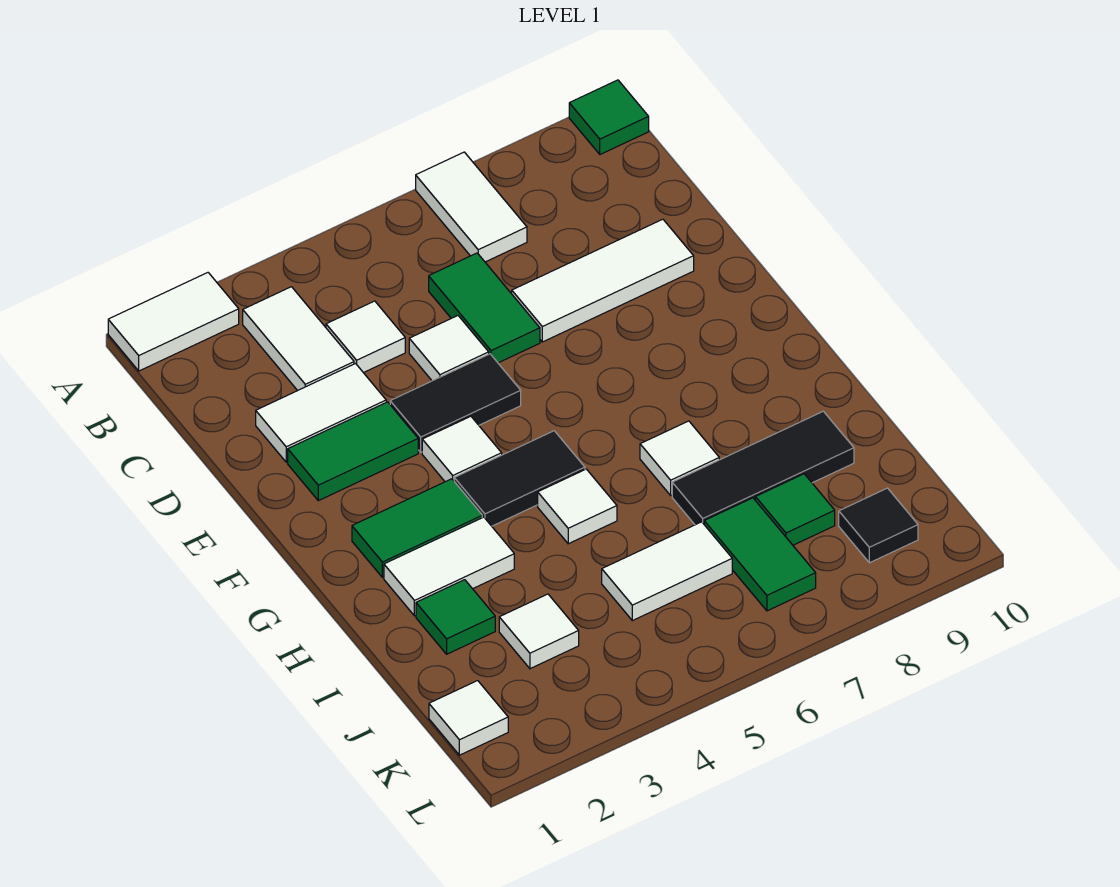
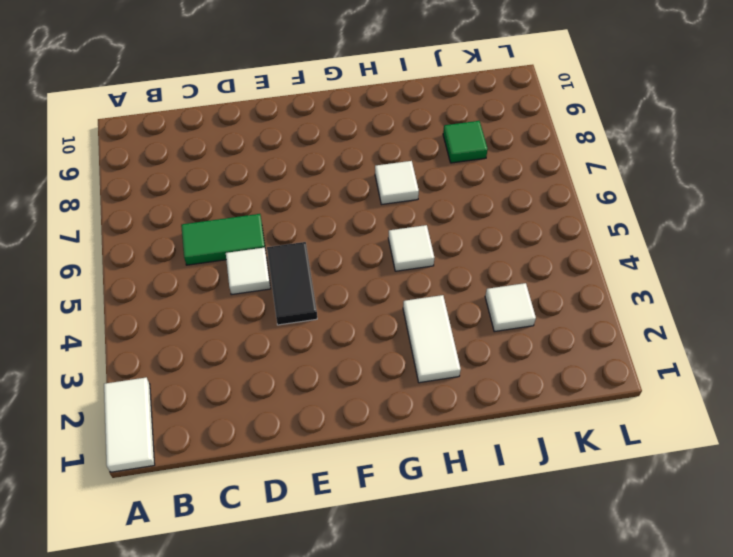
none -> white tile A7:B7 level 1
none -> green tile A10 level 1
none -> white tile B3:C3 level 1

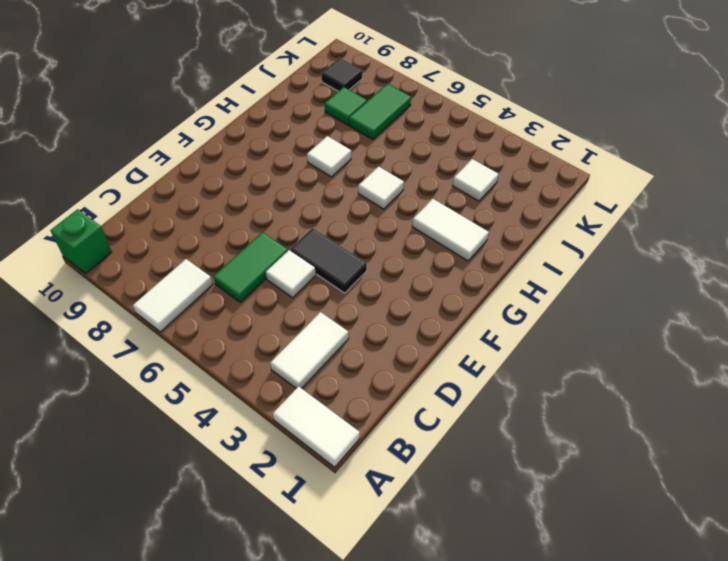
green brick A10 level 1 -> green tile A10 level 1
none -> white tile C4 level 1
none -> white tile D2:D3 level 1
none -> white tile D7:D9 level 1

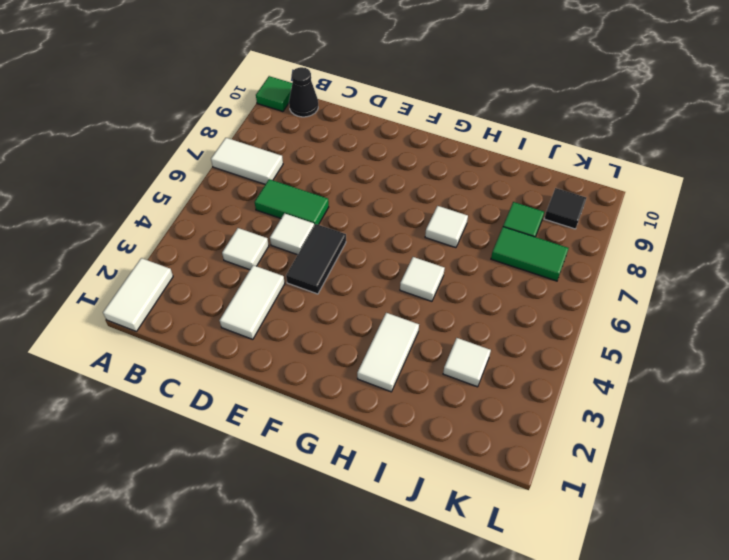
black cone B10 level 1 -> none
none -> white tile B3:C3 level 1
none -> white tile D7:D9 level 1
none -> green tile E2:E3 level 1

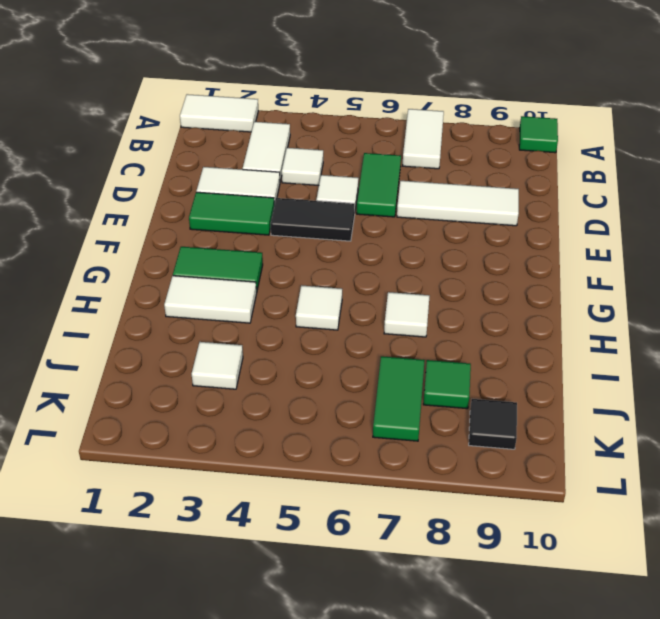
none -> white tile F4 level 1
none -> black tile G4:G5 level 1
none -> green tile I2 level 1

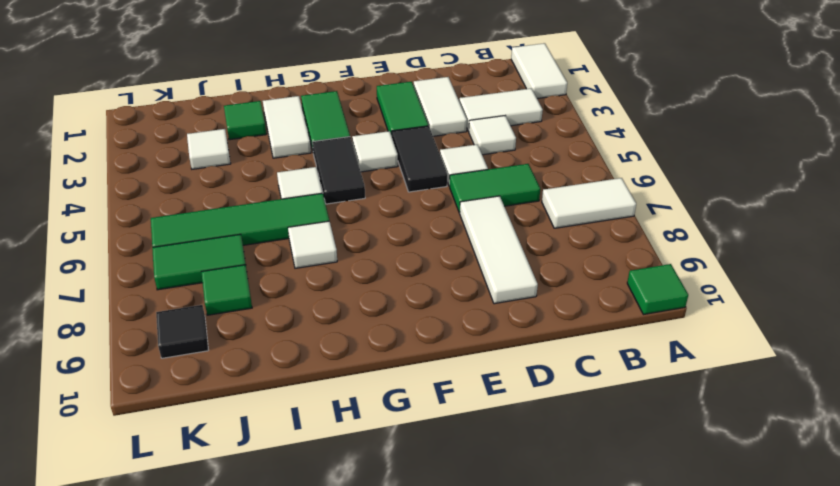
green tile H6:K6 level 1 -> white tile J5:J6 level 1
none -> black tile I7:I9 level 1
none -> white tile K1 level 1

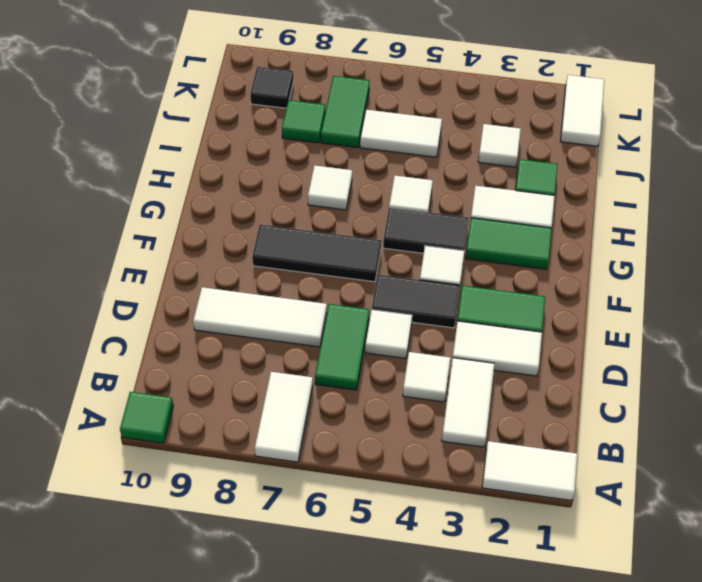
black tile F6:F8 level 1 -> black tile I7:I9 level 1
white tile K1:L1 level 1 -> white tile K1 level 1

